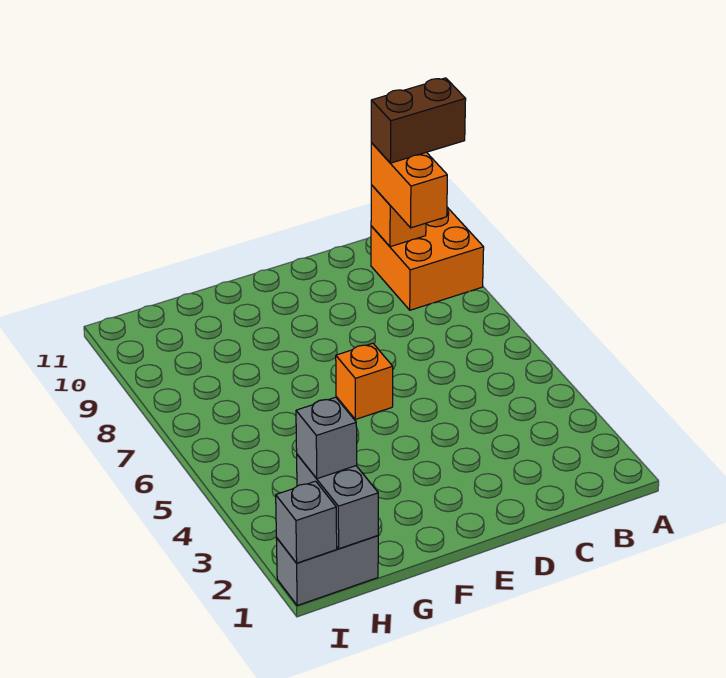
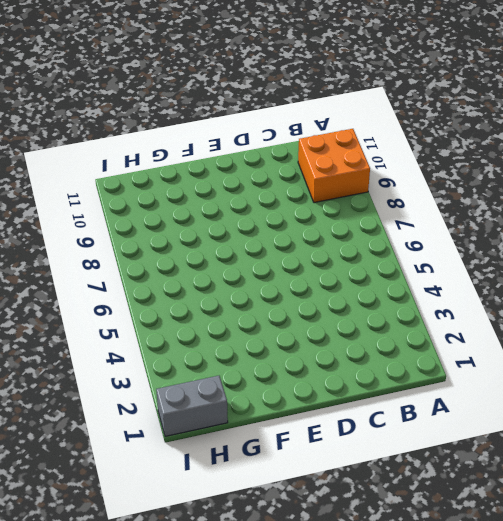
none -> orange brick E6 level 1
none -> orange brick B10 level 2

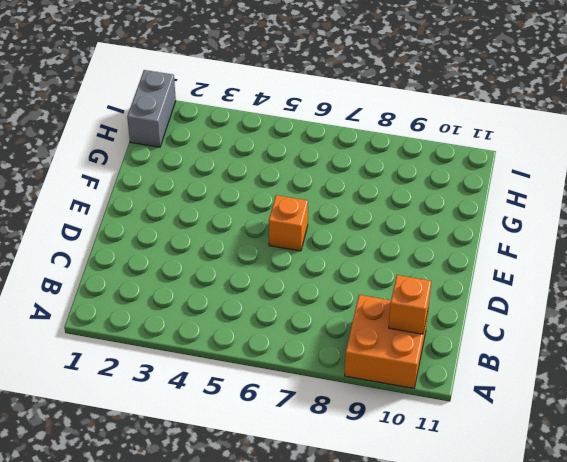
none -> grey brick H1:H2 level 2
none -> grey brick I1 level 2

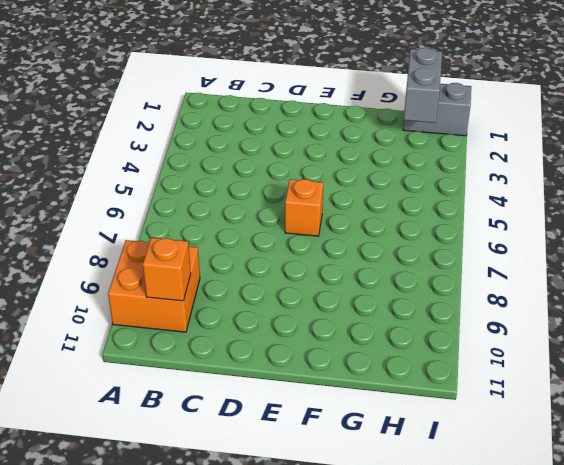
none -> grey brick I1 level 2
none -> orange brick B9:B10 level 3

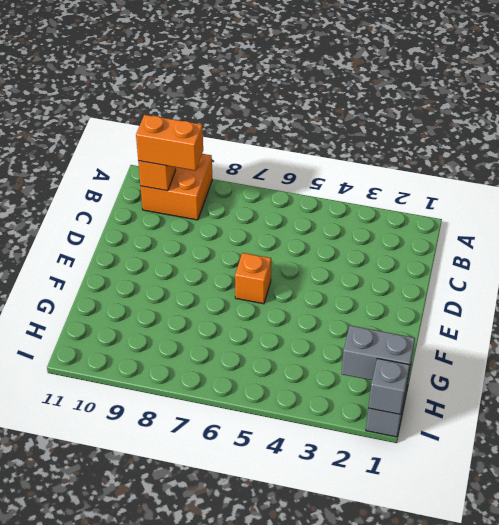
none -> grey brick H2 level 3
none -> brown brick A10:B10 level 4

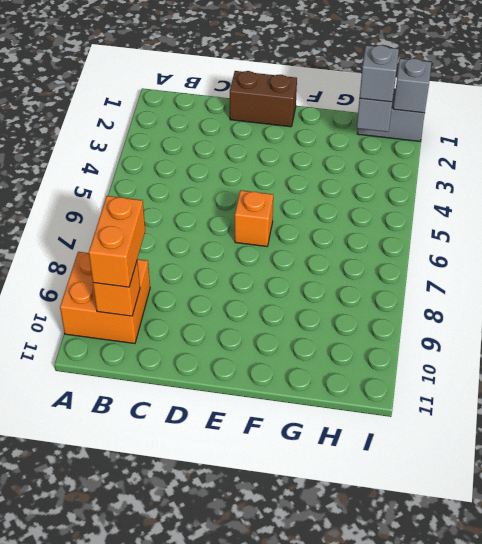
brown brick D1:E1 level 1 -> brown brick A10:B10 level 4

